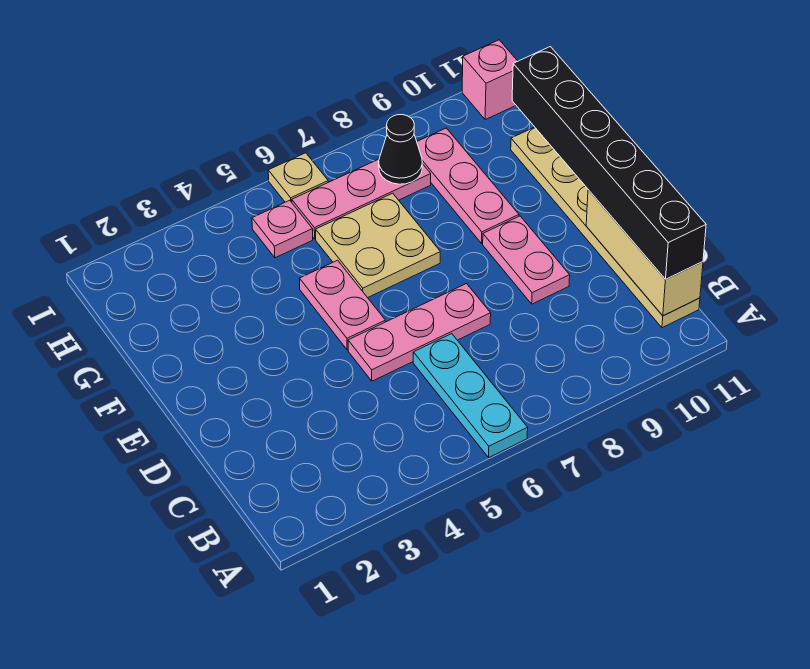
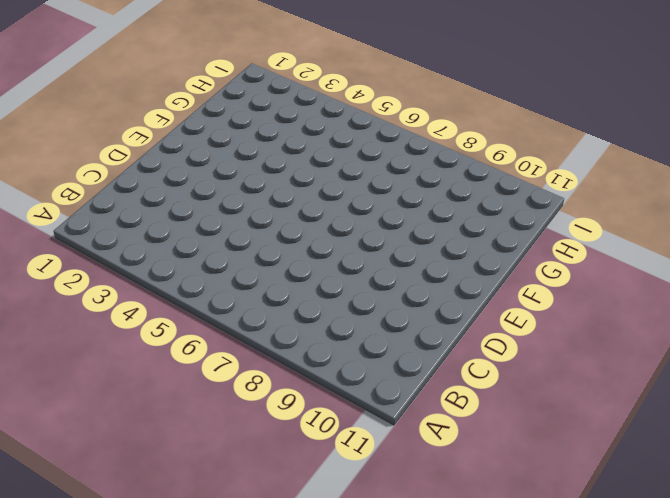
none -> cyan plate A6:C6 level 1
none -> tan plate B11:G11 level 1
none -> pink plate D5:D7 level 1

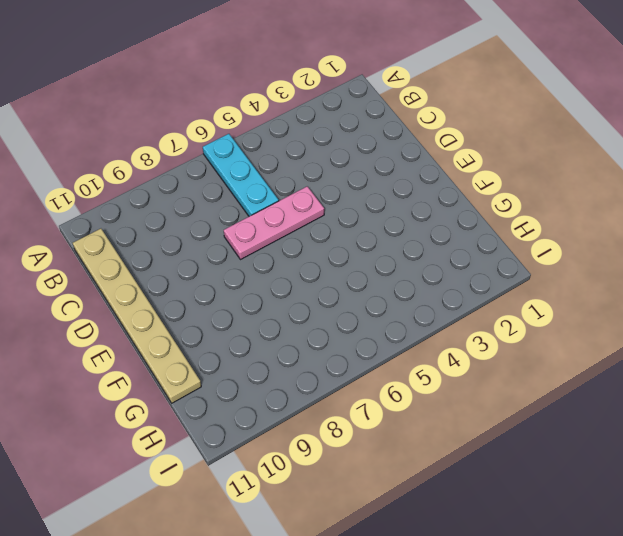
none -> pink plate D9:E9 level 1
none -> pink plate E5:F5 level 1
none -> tan plate F6:G7 level 1

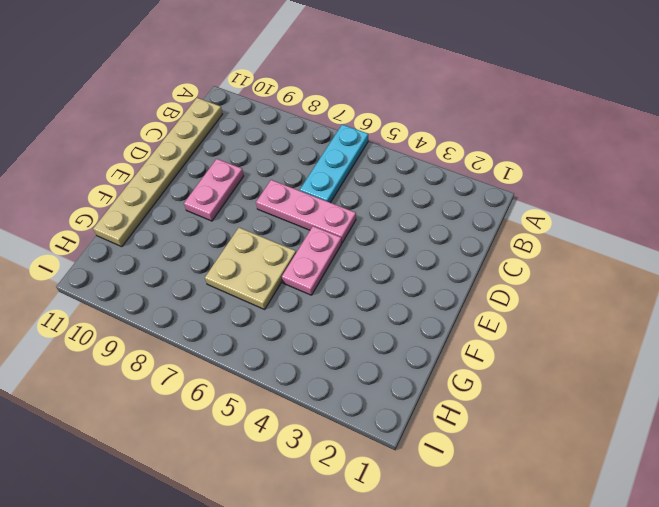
none -> pink plate F9:H9 level 1
none -> pink plate H5 level 1
none -> pink plate H6:H8 level 1

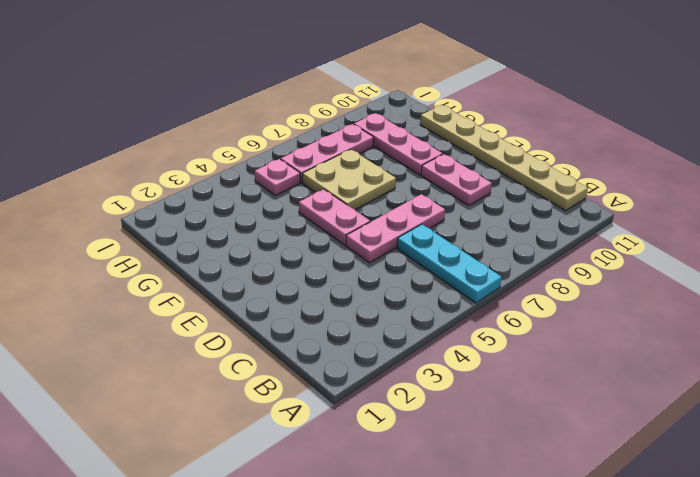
none -> tan plate I6 level 1
none -> pink brick I11 level 1
none -> tan brick B11:D11 level 2

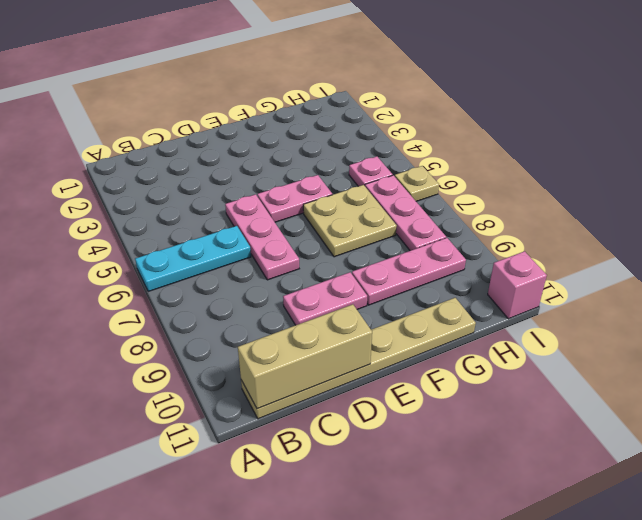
none -> black cone H8 level 2
none -> black brick B11:G11 level 3

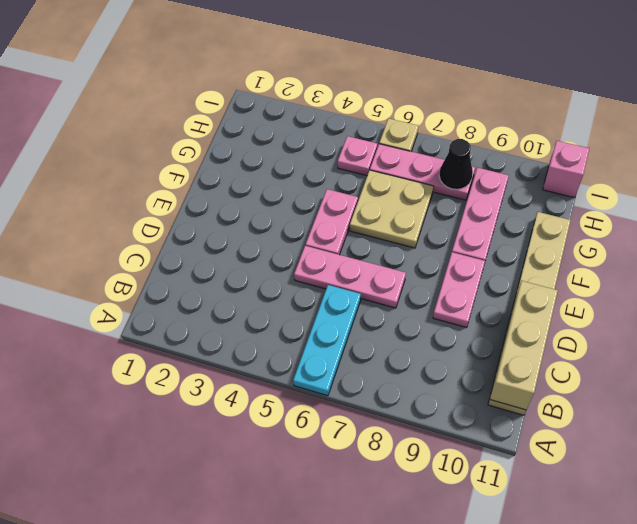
none -> black brick B11:G11 level 3

